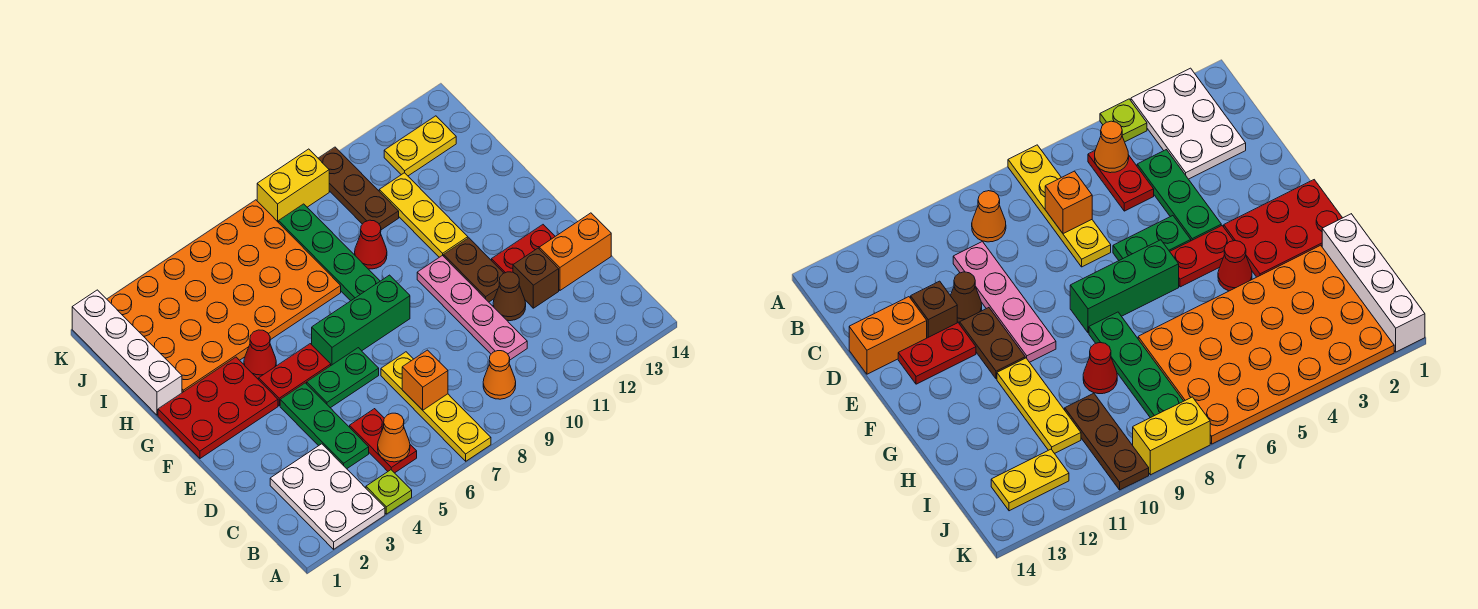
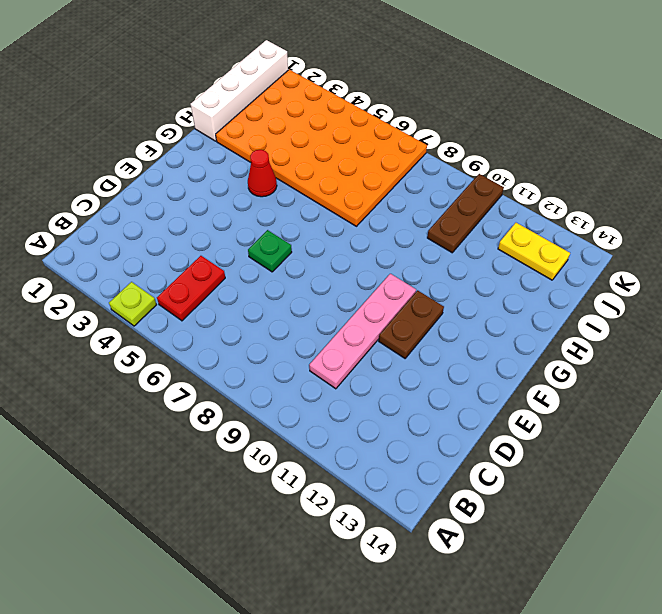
green plate E6 level 1 -> green plate E5:E6 level 1
none -> white plate A2:C3 level 1
none -> yellow plate A7:D7 level 1
none -> orange cone B9 level 1

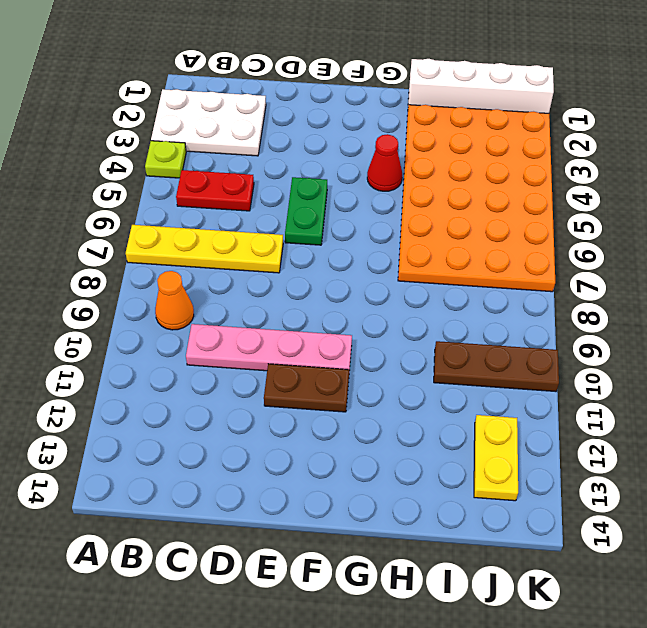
none -> green plate C4:E4 level 1
none -> brown cone D11 level 1
none -> brown brick D12 level 1

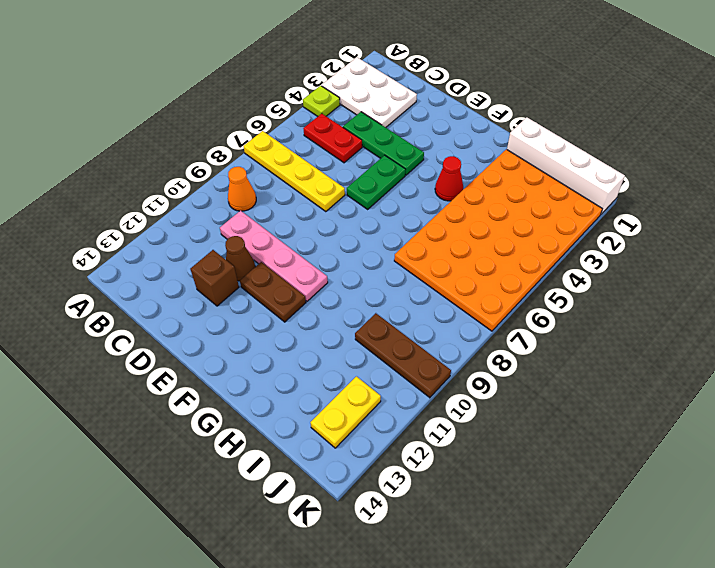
none -> orange brick D13:D14 level 1
none -> red plate E12:E13 level 1
none -> red plate F1:G3 level 1

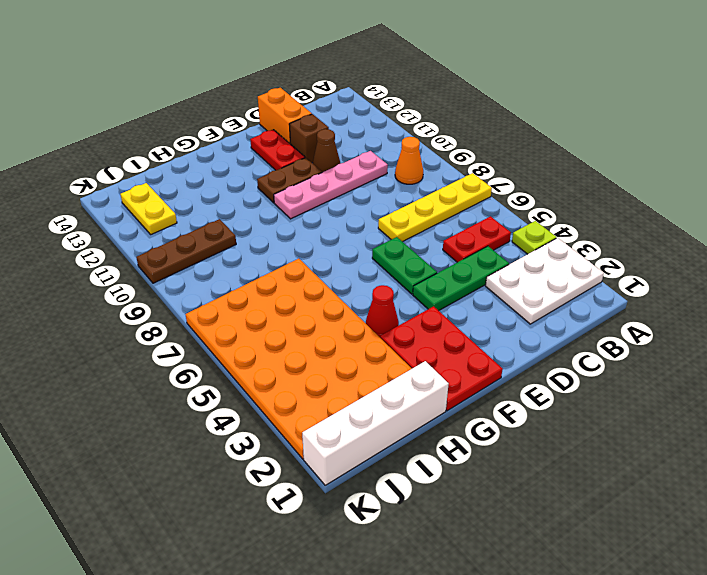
none -> red plate F4:F5 level 1
none -> green brick F6:F8 level 1
none -> green plate G8:J8 level 1

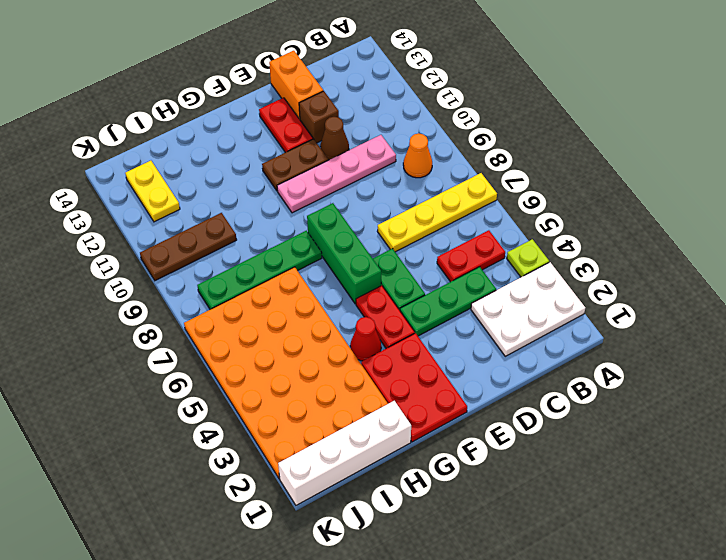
none -> yellow plate G11:I11 level 1
none -> red cone H9 level 1
none -> yellow brick K8:K9 level 1

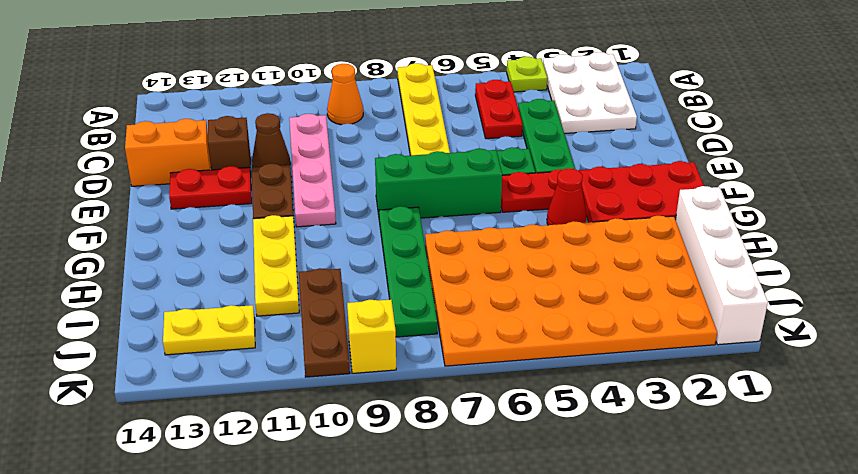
yellow brick K9 level 1 -> yellow brick K8:K9 level 1
none -> red cone H9 level 1
none -> orange cone B5 level 2
none -> orange brick C7 level 2

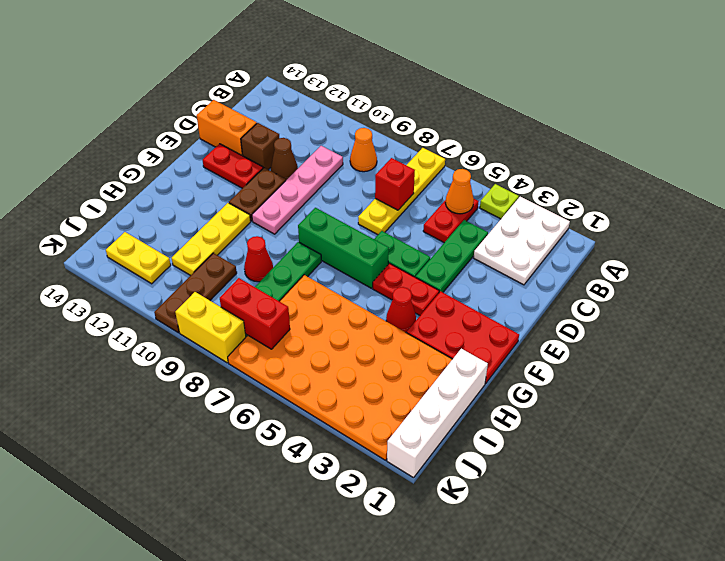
red brick C7 level 2 -> orange brick C7 level 2
red brick J7:J8 level 2 -> none

